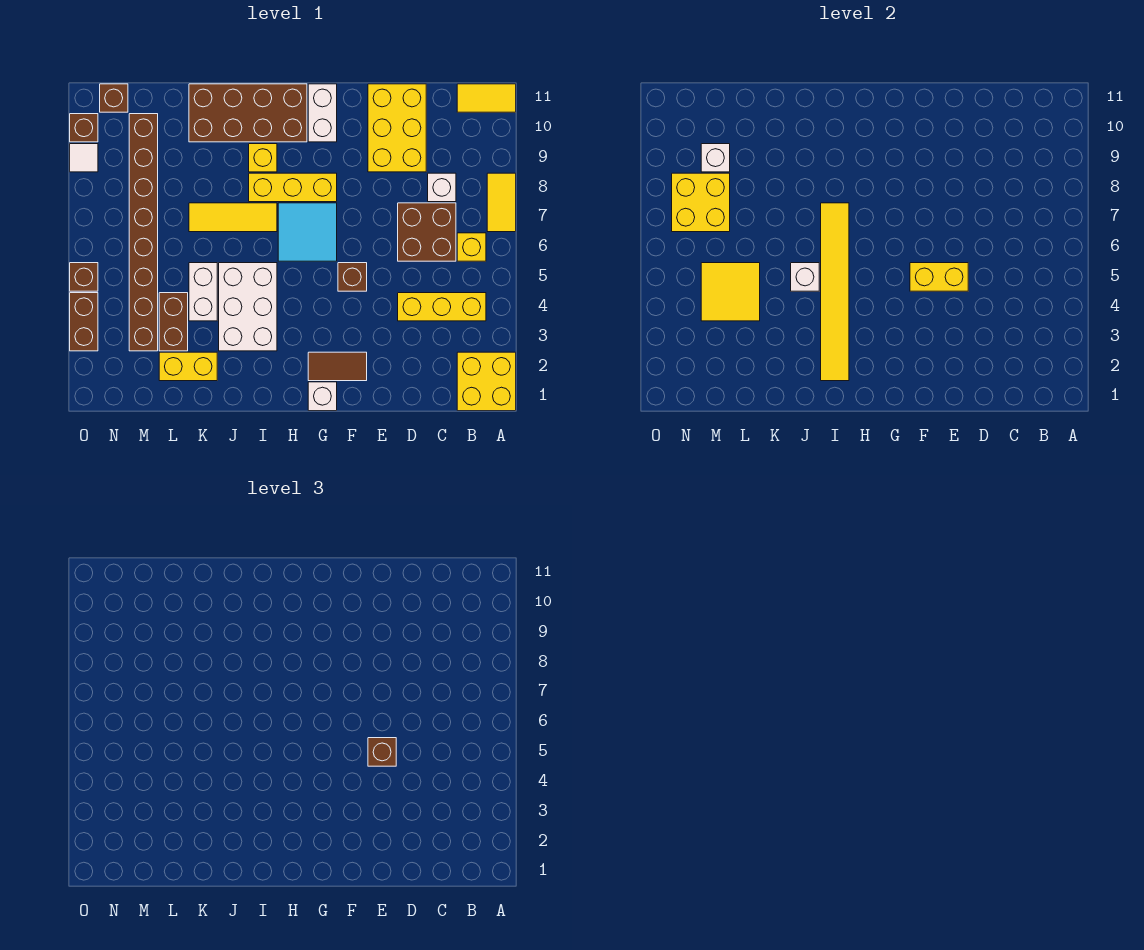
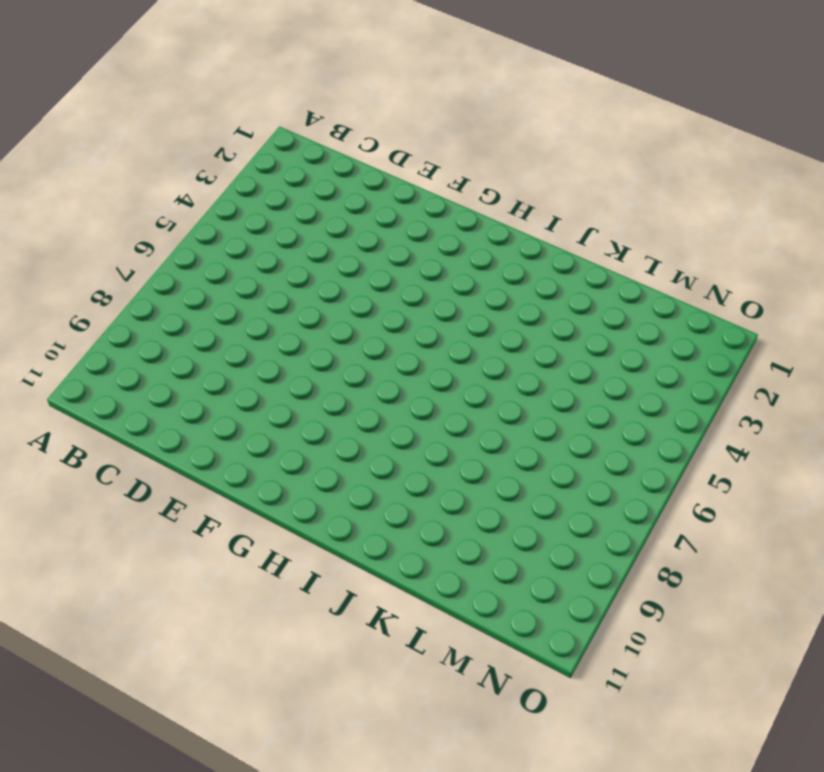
none -> yellow brick A1:B2 level 1
none -> yellow tile A7:A8 level 1
none -> yellow tile A11:B11 level 1
none -> yellow brick B4:D4 level 1

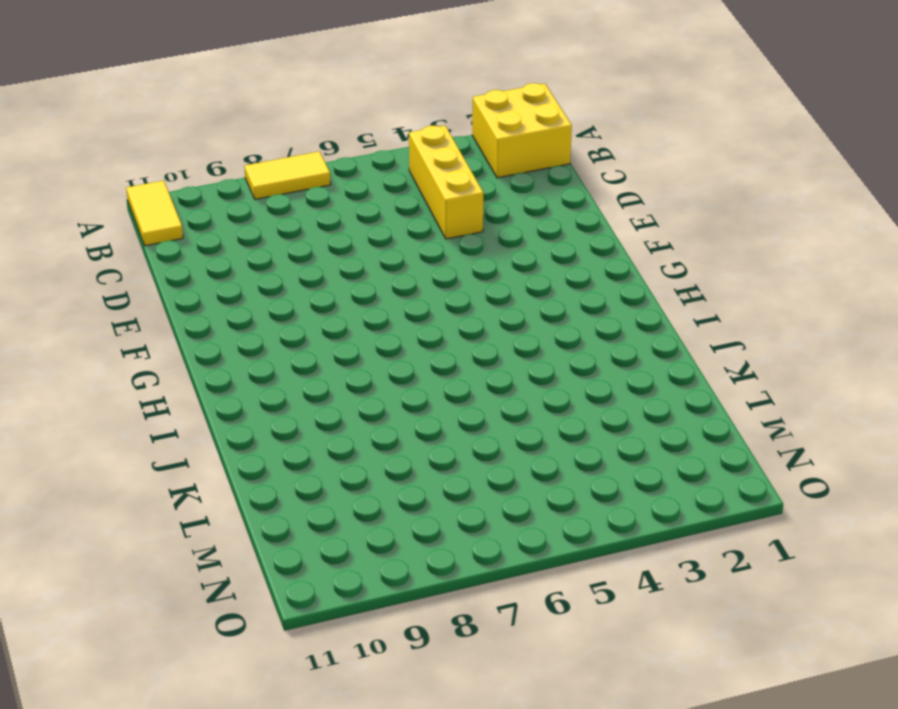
none -> yellow brick B6 level 1
none -> brown brick C6:D7 level 1
none -> white brick C8 level 1
none -> yellow brick D9:E11 level 1

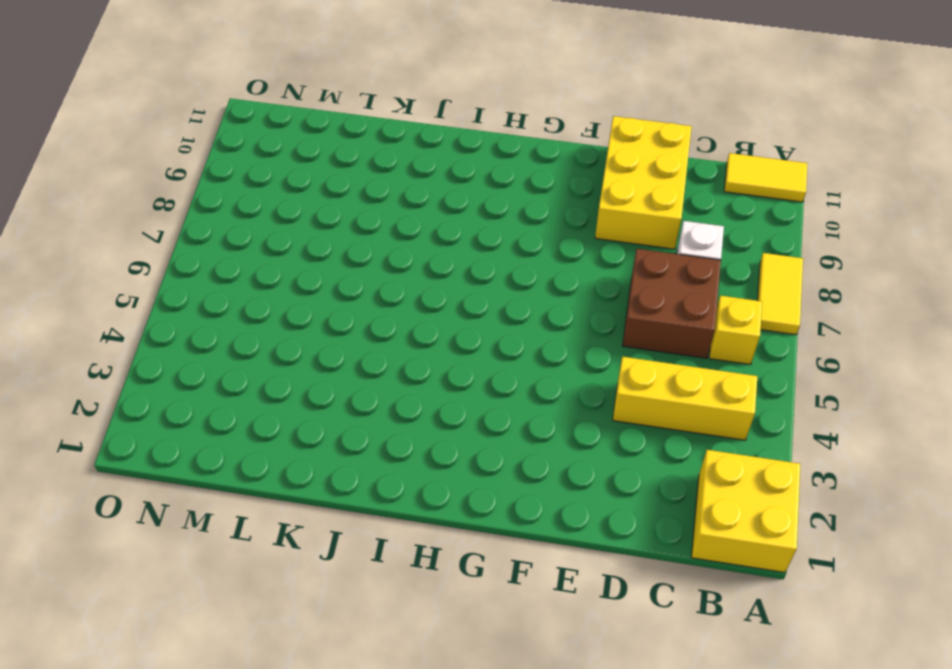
none -> brown tile F2:G2 level 1
none -> brown brick F5 level 1
none -> white brick G1 level 1
none -> cyan tile G6:H7 level 1

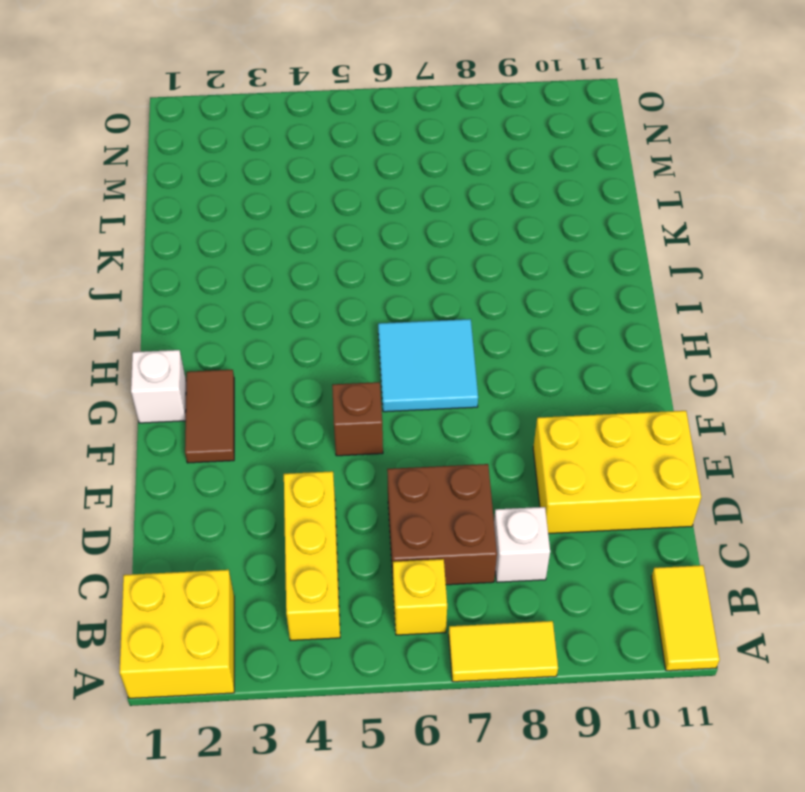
none -> yellow brick G8:I8 level 1
none -> white brick G10:G11 level 1
none -> brown brick H10:K11 level 1
none -> white brick I3:J5 level 1

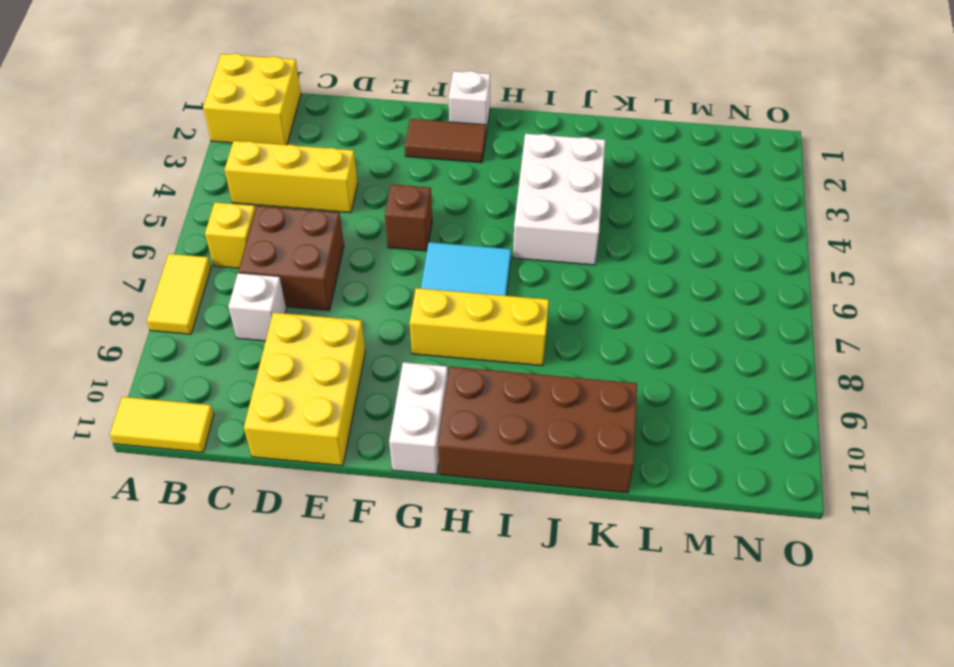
none -> yellow tile I7:K7 level 1
none -> yellow brick I9 level 1
none -> yellow brick K2:L2 level 1
none -> white brick K4:K5 level 1

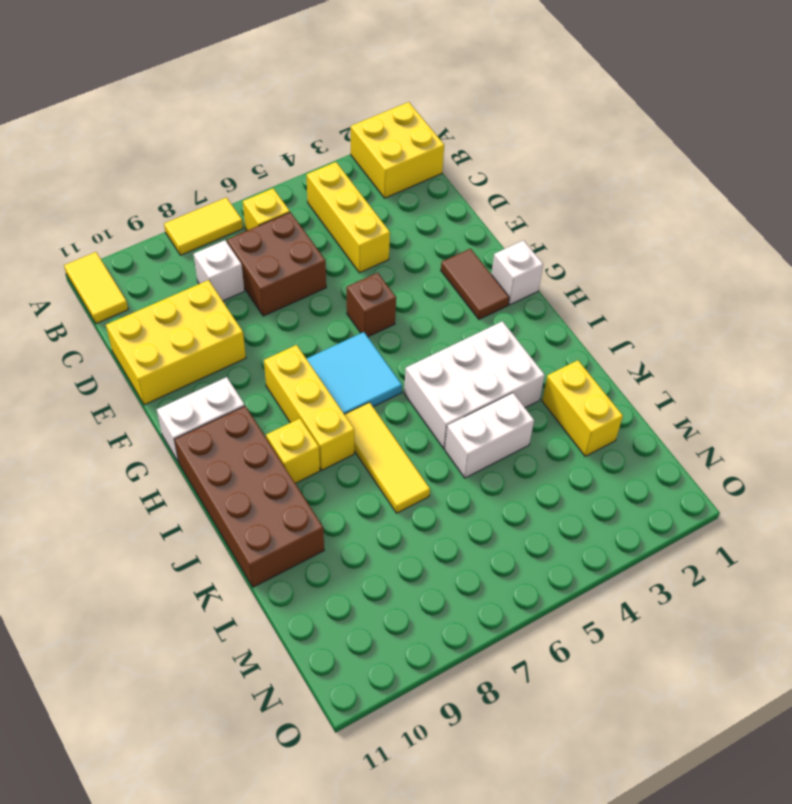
none -> brown brick L3:L4 level 1
none -> brown brick M3:M10 level 1
none -> brown brick N11 level 1
none -> brown brick O3:O4 level 1

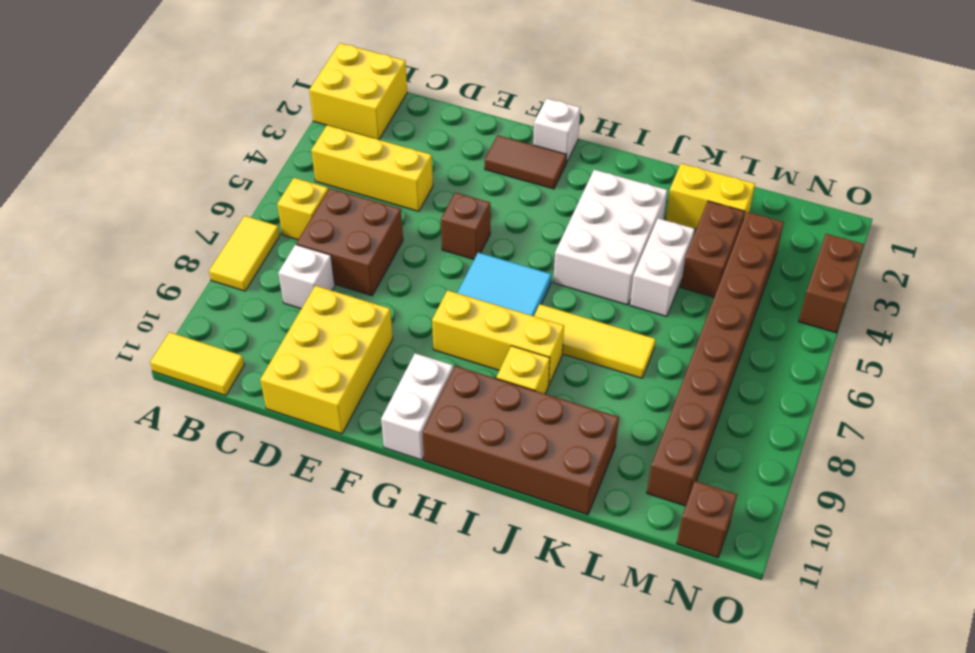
none -> brown brick O5 level 1
none -> white tile O9 level 1
none -> brown brick O10 level 1
none -> yellow brick E5:F5 level 2

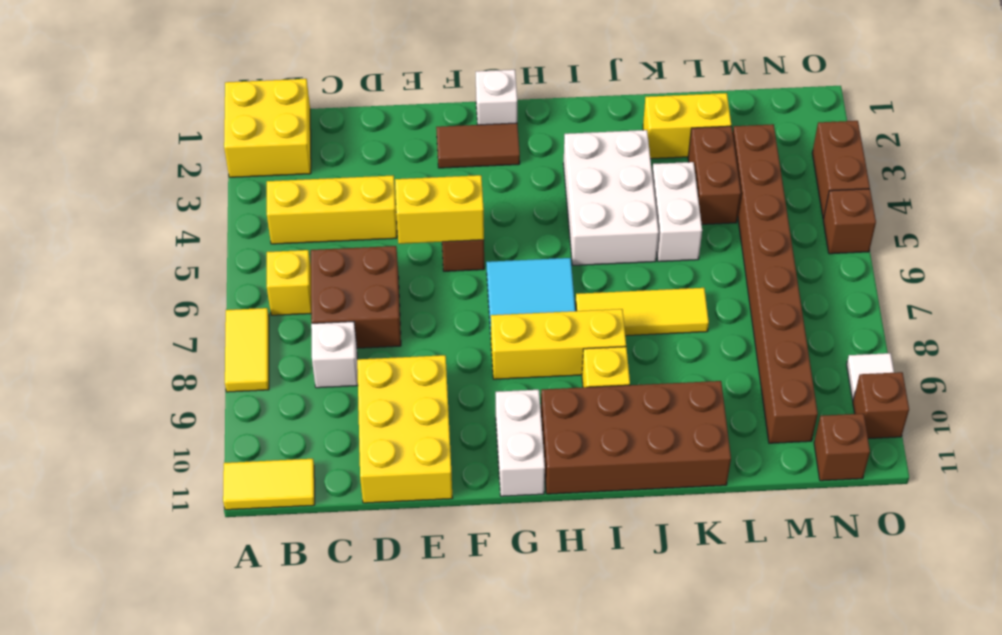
none -> yellow tile I2:I7 level 2
none -> white brick J5 level 2
none -> yellow tile L4:M5 level 2
none -> yellow brick M7:N8 level 2

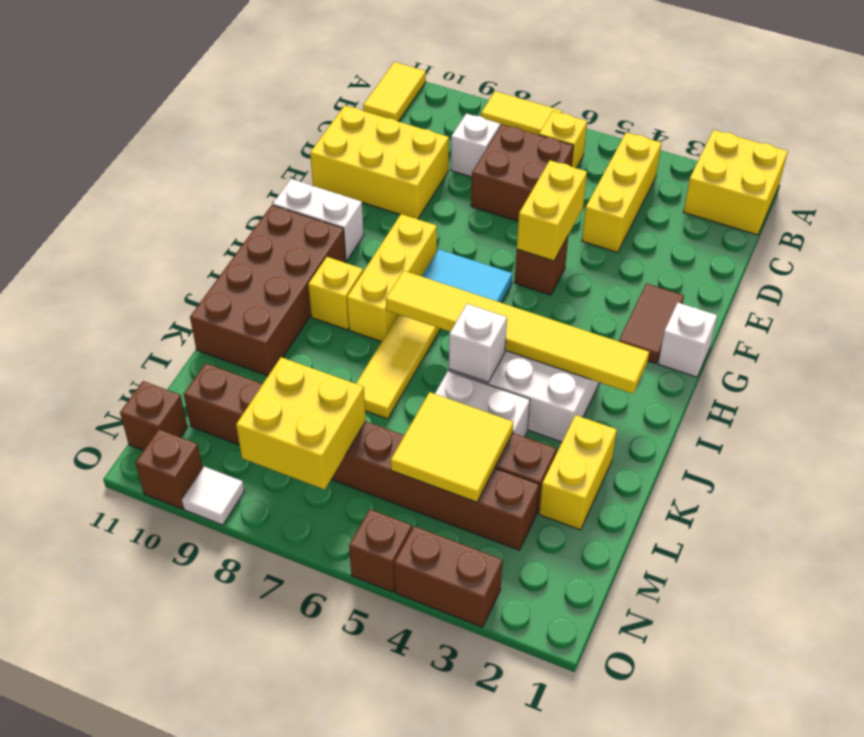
none -> white brick M9 level 2
none -> brown brick E5 level 3

